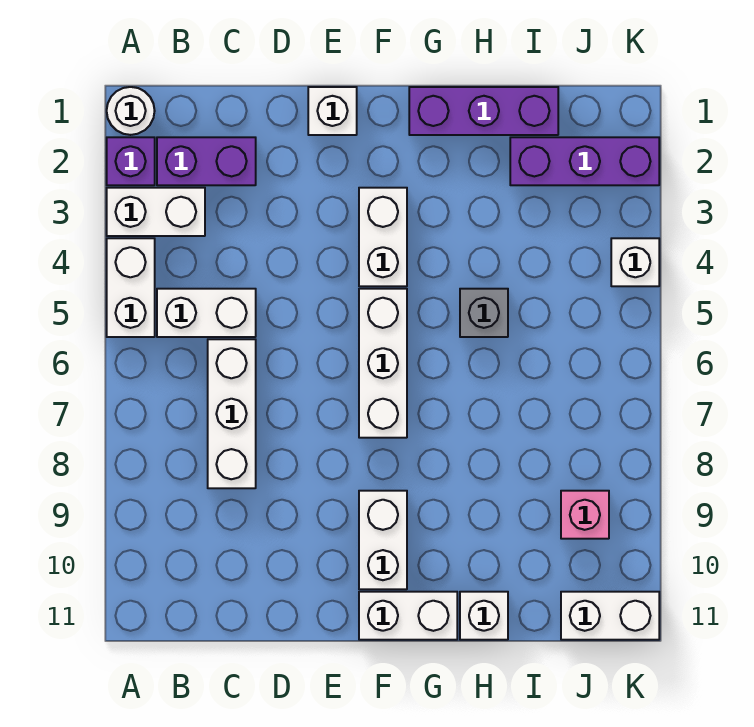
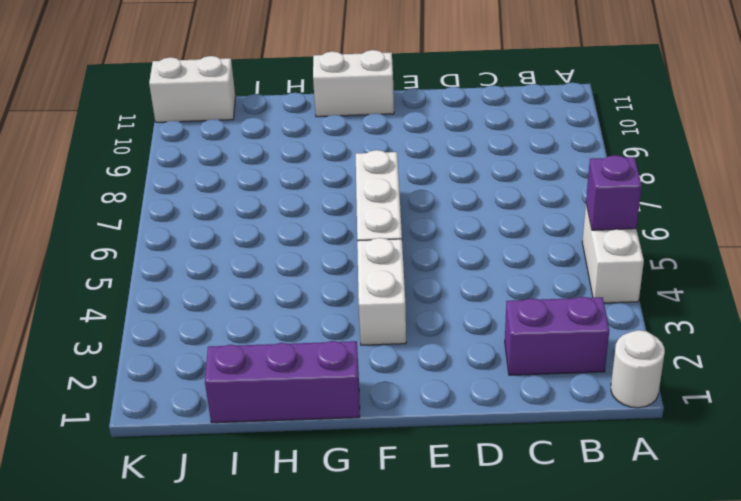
purple brick A5 level 2 -> purple brick A2 level 1
none -> white brick A3:B3 level 1
none -> white brick B5:C5 level 1
none -> white brick C6:C8 level 1

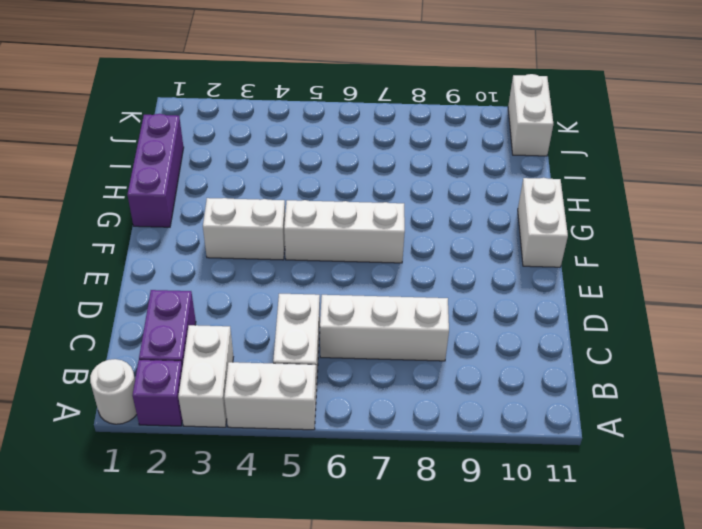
none -> white brick E1 level 1
none -> white brick F9:F10 level 1
none -> grey brick H5 level 1

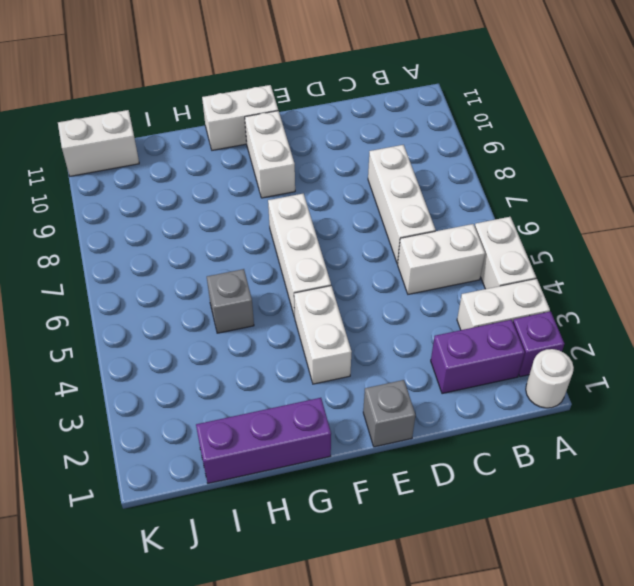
grey brick E1 level 1 -> white brick E1 level 1
none -> white brick H11 level 1
none -> purple brick I2:K2 level 1
none -> pink brick J9 level 1

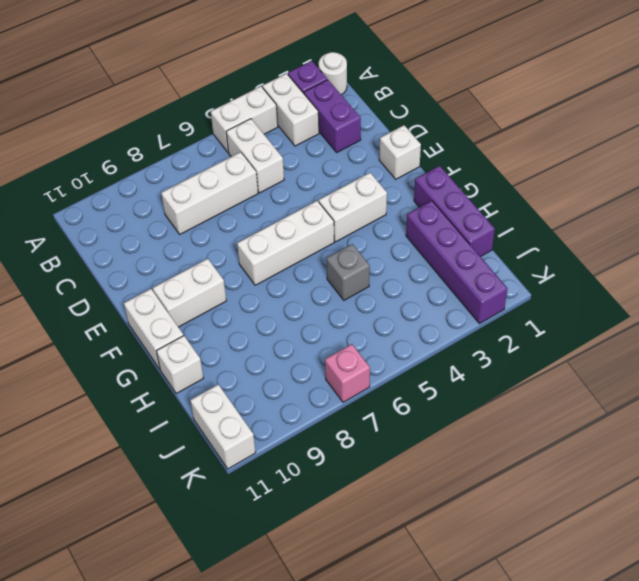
purple brick H2:K2 level 1 -> purple brick I2:K2 level 1
pink brick K7 level 1 -> pink brick J9 level 1
none -> white brick K4 level 1

